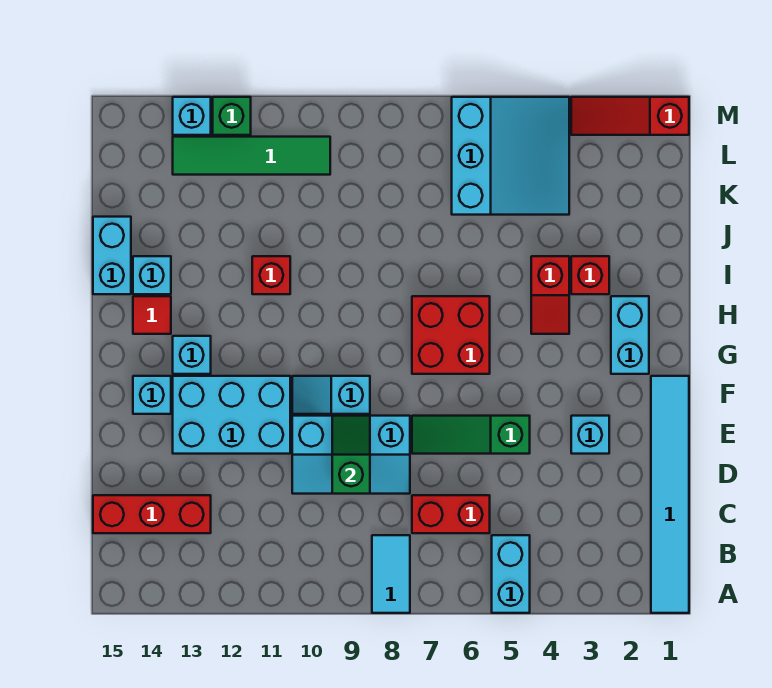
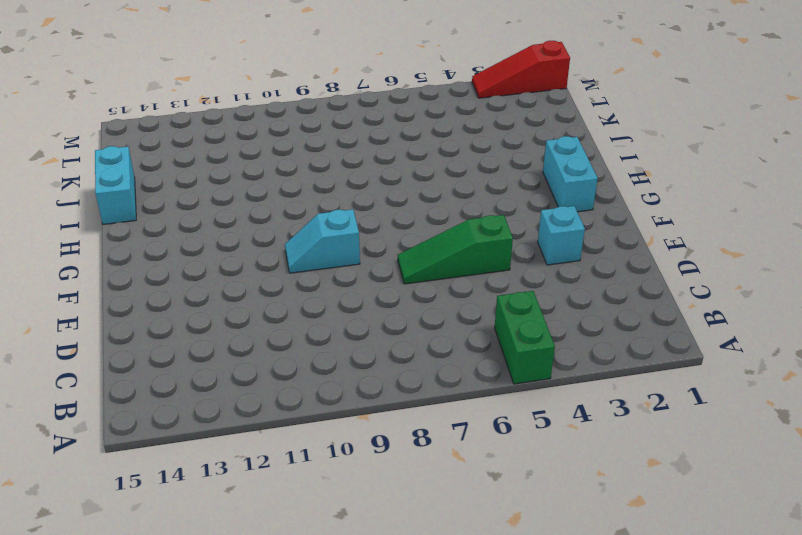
green brick A5:B5 level 1 -> cyan brick A5:B5 level 1
none -> cyan tile A1:F1 level 1
none -> cyan tile A8:B8 level 1
none -> red brick C6:C7 level 1

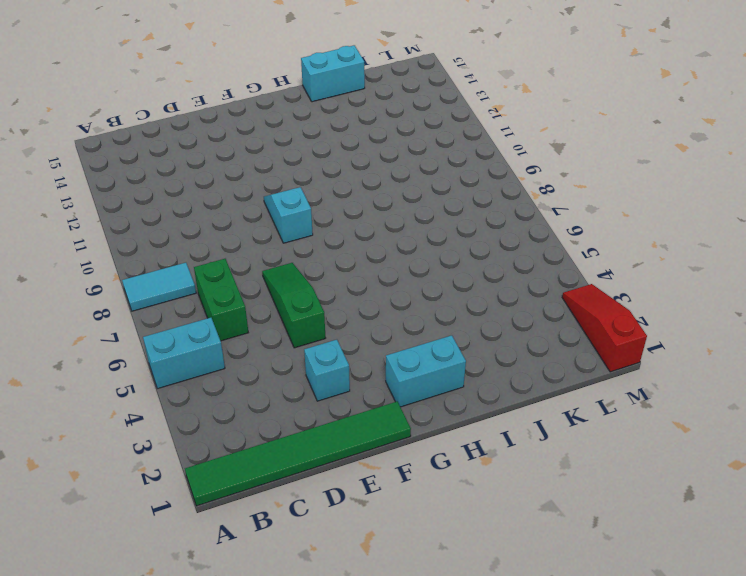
green tile A1:F1 level 1 -> cyan tile A1:F1 level 1
green brick C6:C7 level 1 -> red brick C6:C7 level 1
none -> red brick C13:C15 level 1
none -> cyan slope D8:E10 level 1 top E
none -> cyan brick E11:F13 level 1

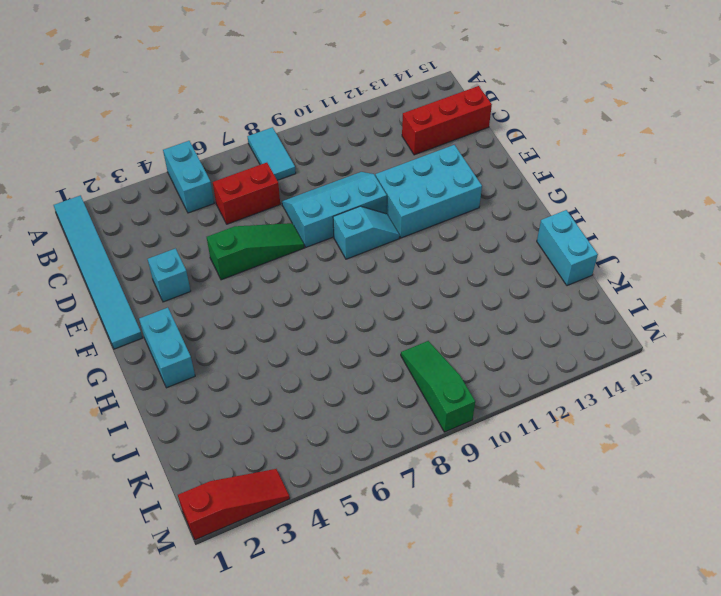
green slope K9:M9 level 1 top M -> none
none -> cyan brick F14 level 1
none -> red brick G6:H7 level 1
none -> cyan brick G13 level 1

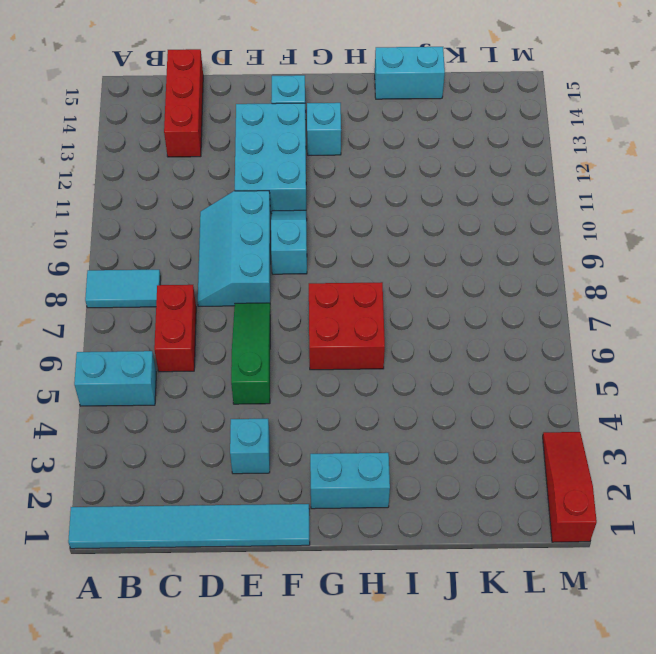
none -> red slope H4:I4 level 1 top I
none -> red tile H14 level 1
none -> red brick I3 level 1

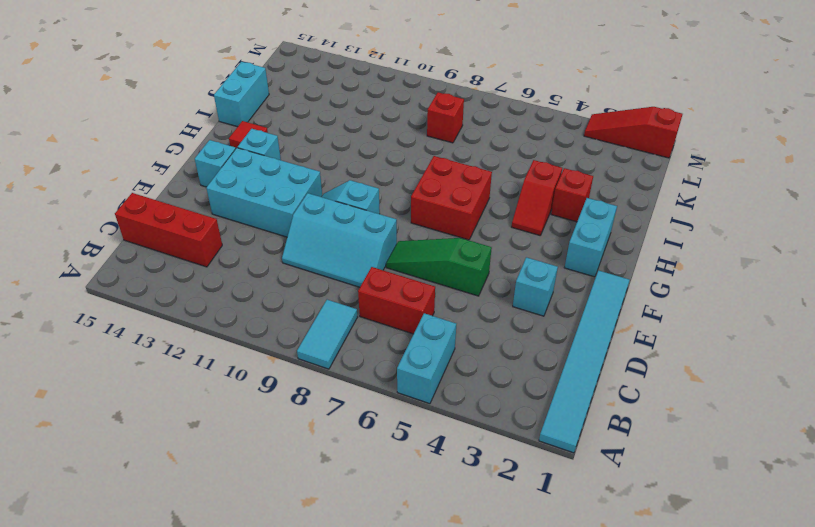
red brick K8 level 1 -> red brick I11 level 1
none -> cyan brick I14 level 1
none -> cyan slope K4:M6 level 1 top 6
none -> green tile L10:L13 level 1

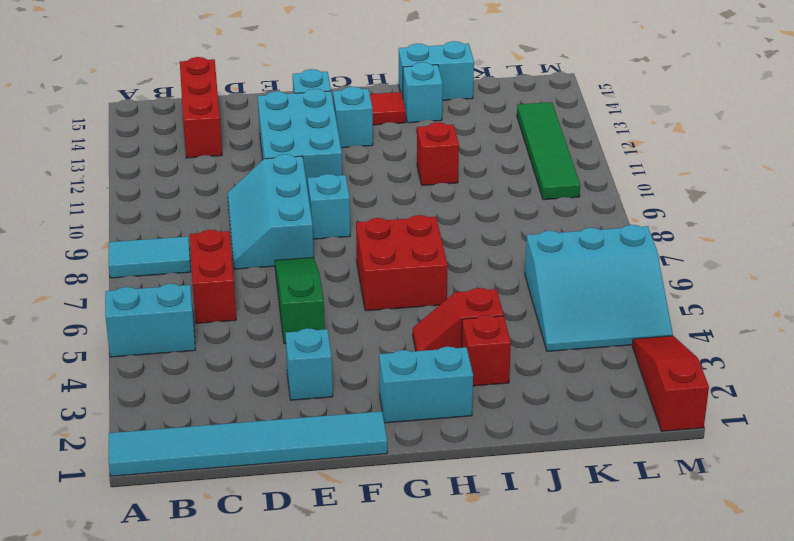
none -> green brick M12 level 1
none -> cyan brick M13 level 1
none -> green slope D9:E9 level 2 top D

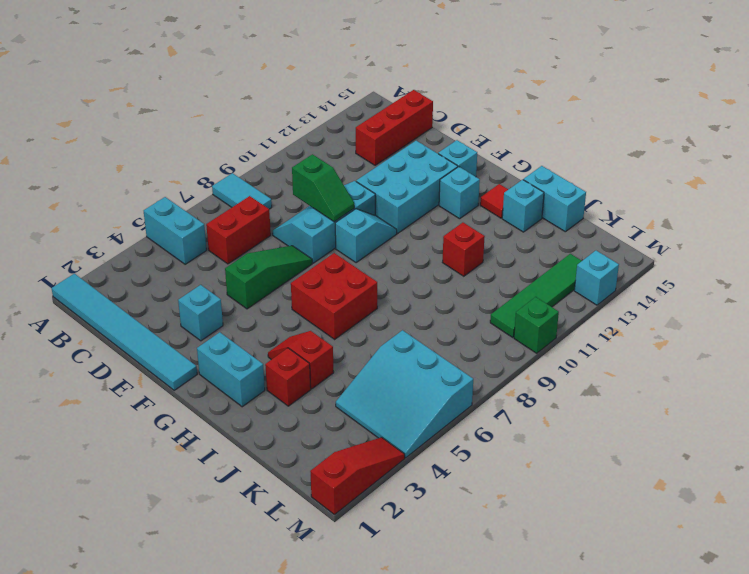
green brick M10 level 1 -> green brick M12 level 1

